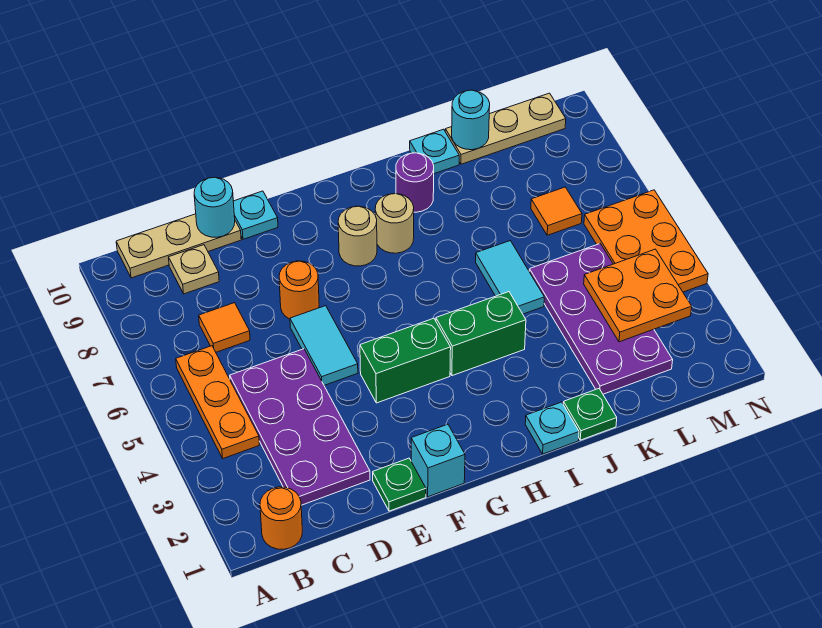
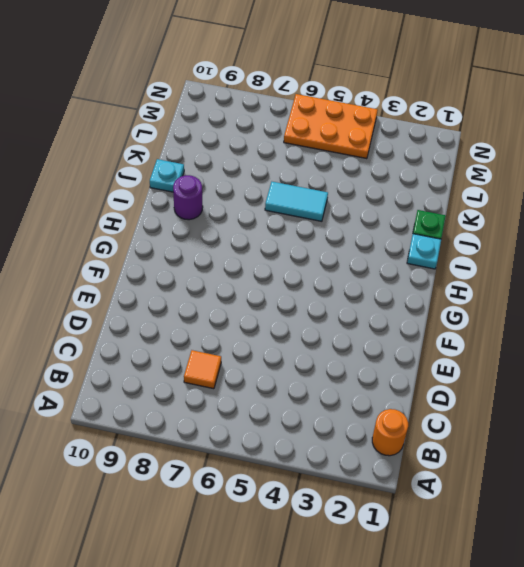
none -> orange plate B4:B6 level 1
none -> tan plate B10:D10 level 1
none -> purple plate C2:D5 level 1

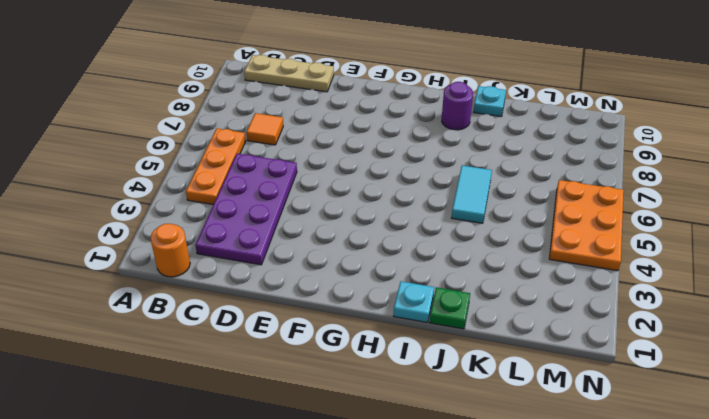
none -> tan plate C9 level 1
none -> green plate E1 level 1
none -> cyan tile E5:E6 level 1

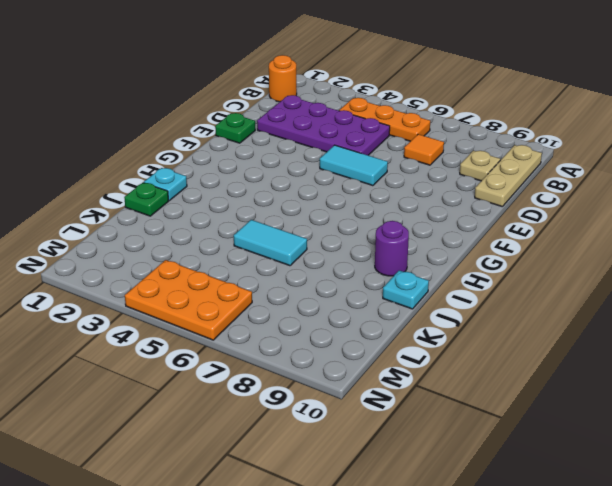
none -> orange round brick E7 level 1
none -> cyan plate E10 level 1
none -> cyan brick F1 level 1

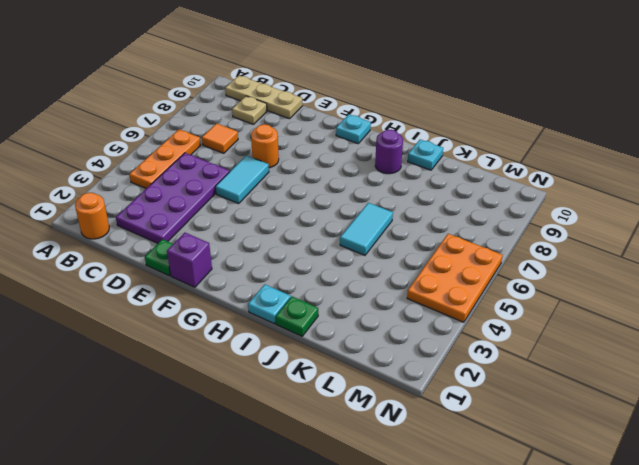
purple brick F1 level 1 -> cyan brick F1 level 1
cyan plate G10 level 1 -> cyan plate E10 level 1
none -> green brick F4:G4 level 1
none -> tan round brick G8 level 1
none -> green brick H4:I4 level 1

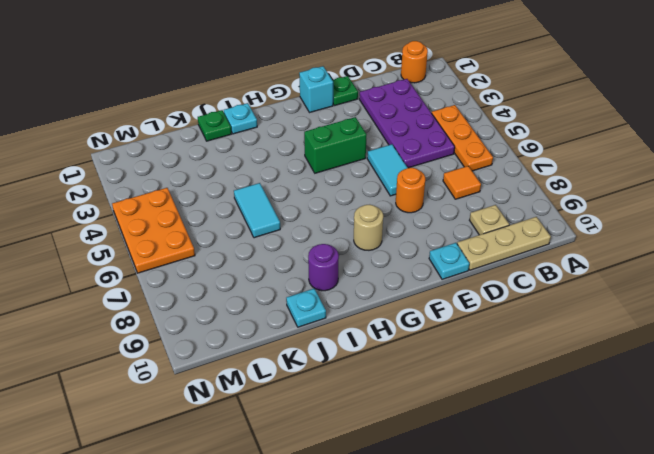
none -> green brick H4:I4 level 1
none -> tan round brick H8 level 1
none -> purple plate K2:L5 level 1

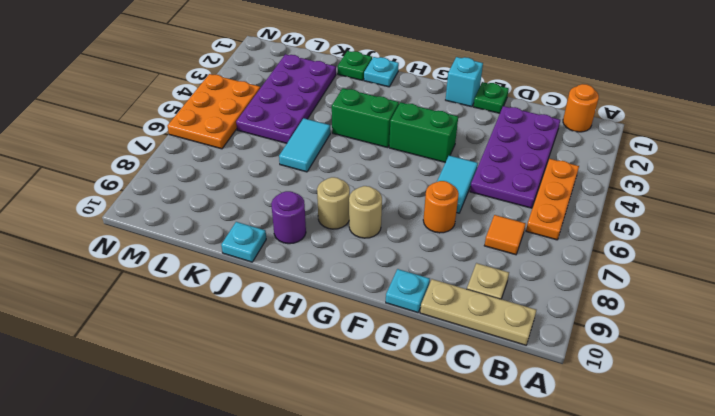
none -> tan plate K10:M10 level 1
none -> orange tile L7 level 1
none -> cyan round brick D10 level 2

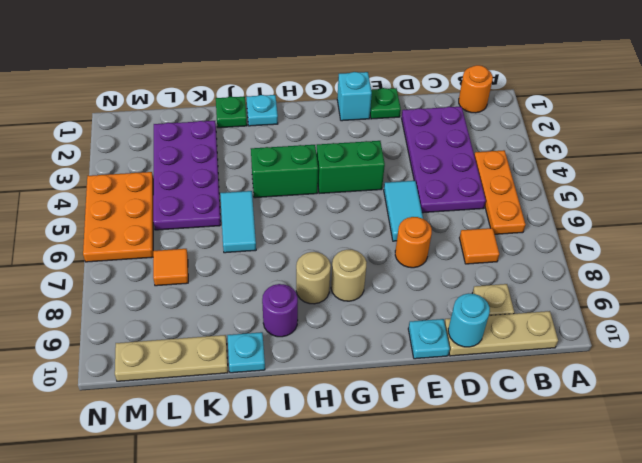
none -> cyan round brick K10 level 2
none -> orange plate L3:M4 level 2

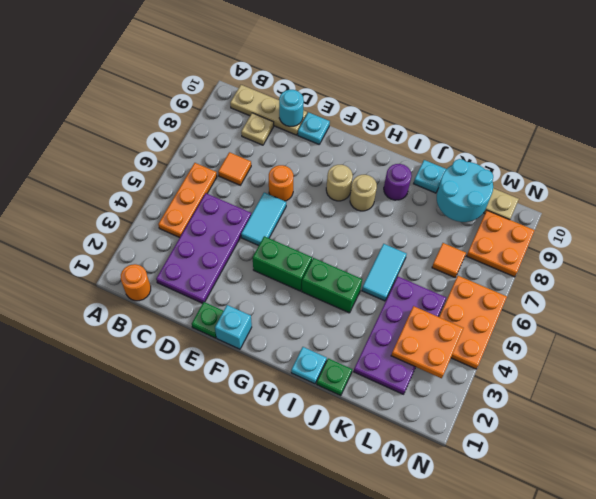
cyan round brick K9:L10 level 2 -> cyan round brick K10 level 2
orange plate M8:N9 level 1 -> none

